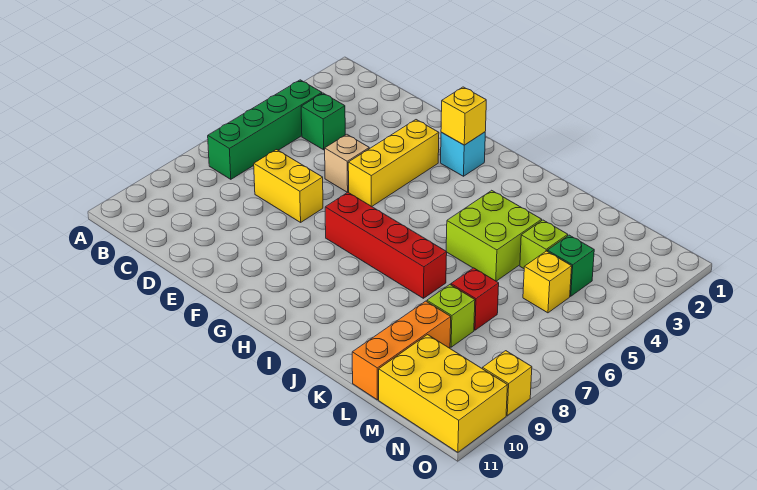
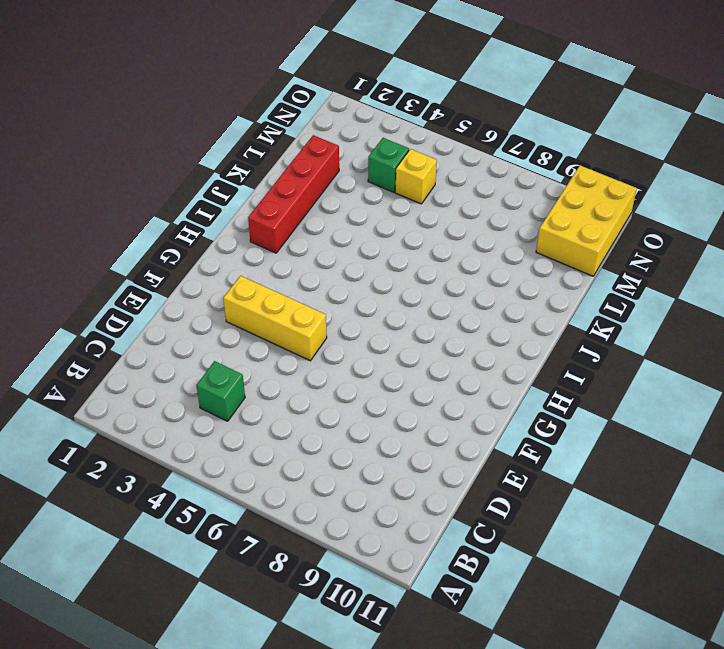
red brick I2:L2 level 1 -> red brick G7:J7 level 1
none -> green brick B4:B7 level 1
none -> yellow brick D7:E7 level 1
none -> tan brick E5 level 1

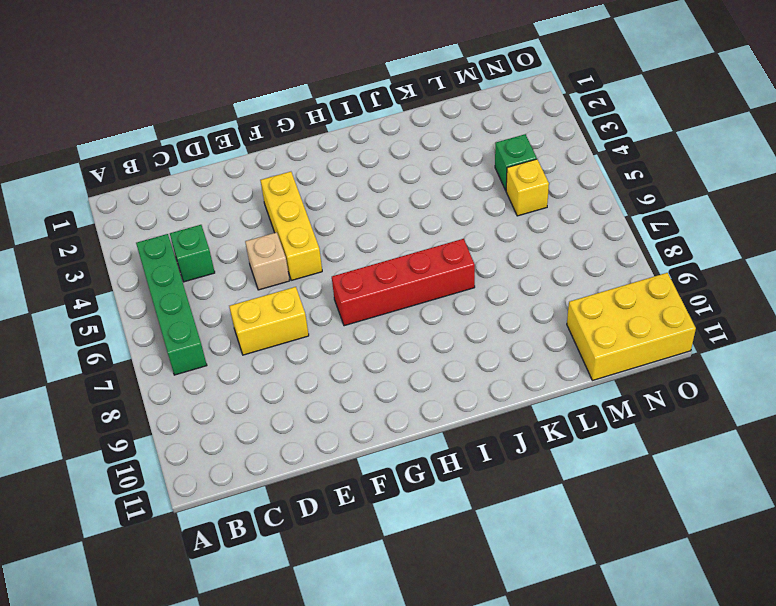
none -> cyan brick G2 level 1
none -> lime brick J4:K5 level 1
none -> lime brick L4 level 1

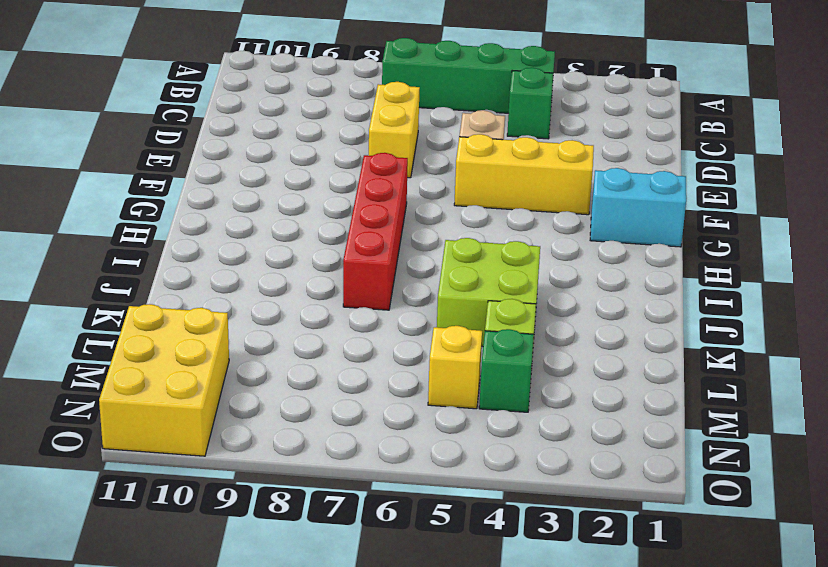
cyan brick G1:G2 level 1 -> cyan brick G2 level 1
none -> red brick L7 level 1
none -> lime brick L8 level 1
none -> orange brick L9:L11 level 1

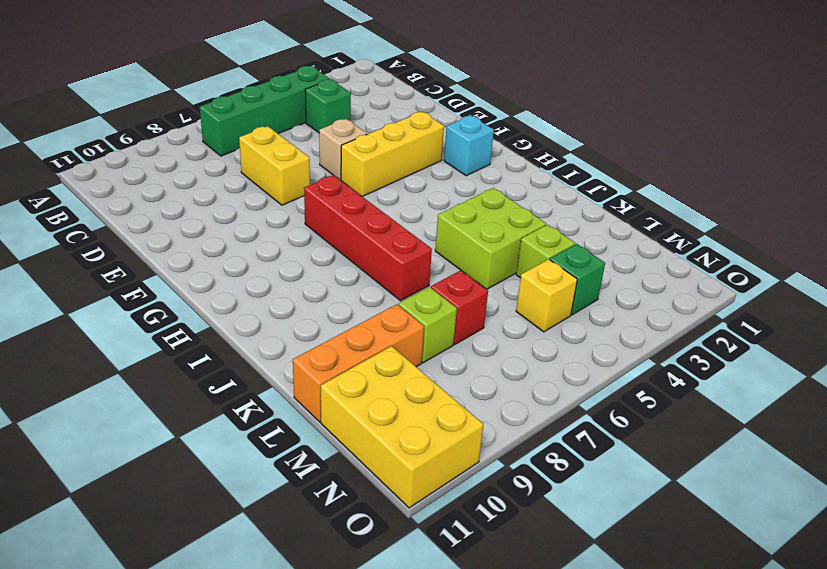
none -> yellow brick O9 level 1
none -> yellow brick G2 level 2

